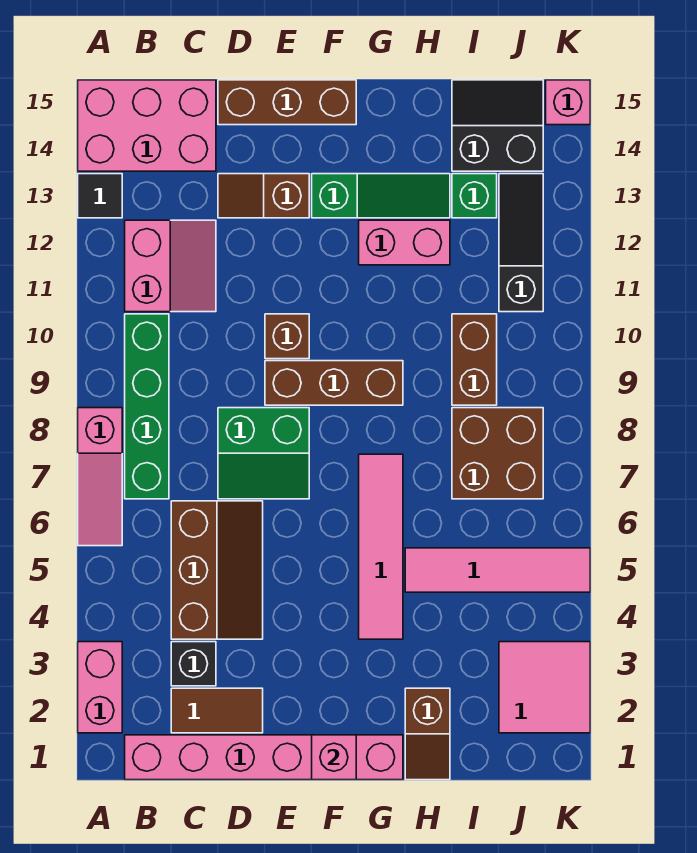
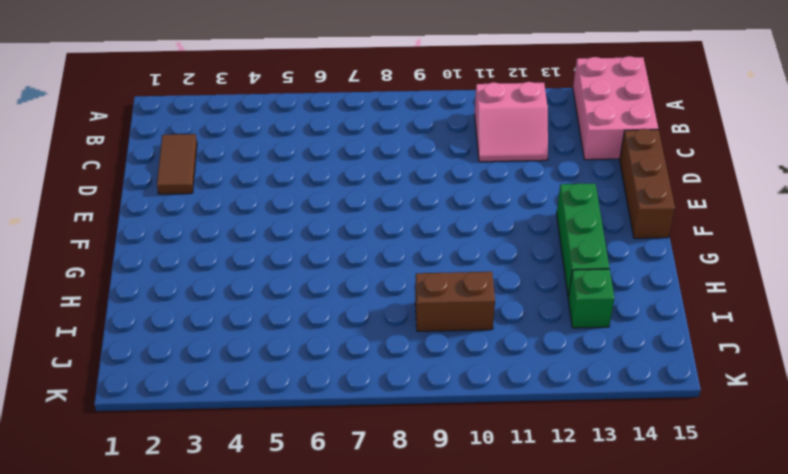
green brick F13:H13 level 1 -> green slope F13:H13 level 1 top F
none -> pink brick A2:A3 level 1
none -> pink slope A6:A8 level 1 top 8
none -> black tile A13 level 1

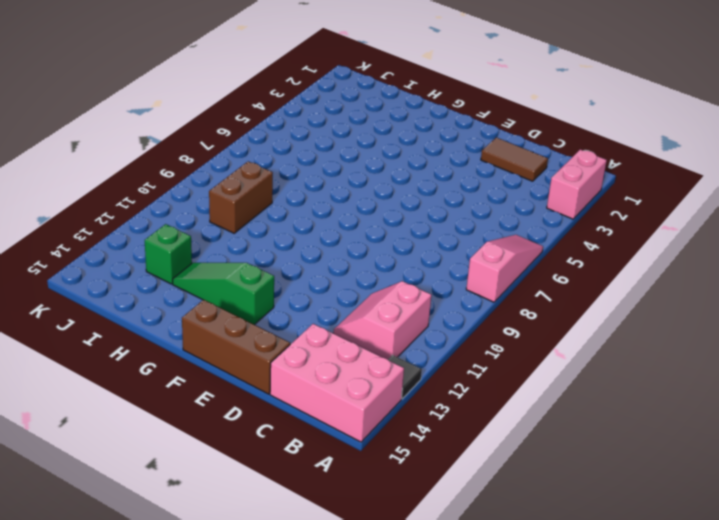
none -> pink brick B1:G1 level 1
none -> green brick B7:B10 level 1
none -> black brick C3 level 1

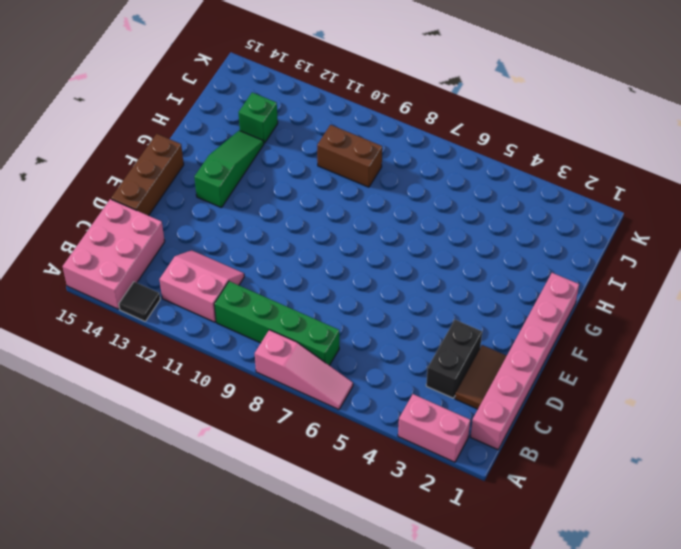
black brick C3:D3 level 1 -> black brick C3 level 1
none -> brown slope C4:D6 level 1 top C
none -> green slope D7:E8 level 1 top 8
none -> brown slope D13:E13 level 1 top E

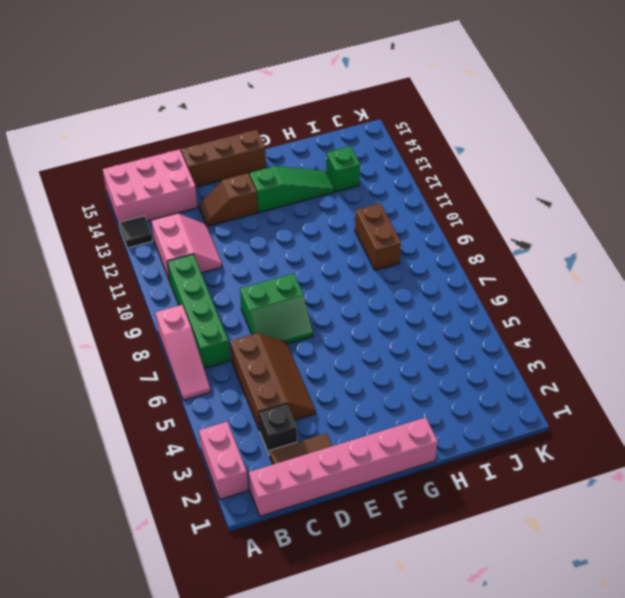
none -> brown brick E9:G9 level 1
none -> brown brick E10 level 1
none -> pink tile G4:G7 level 1

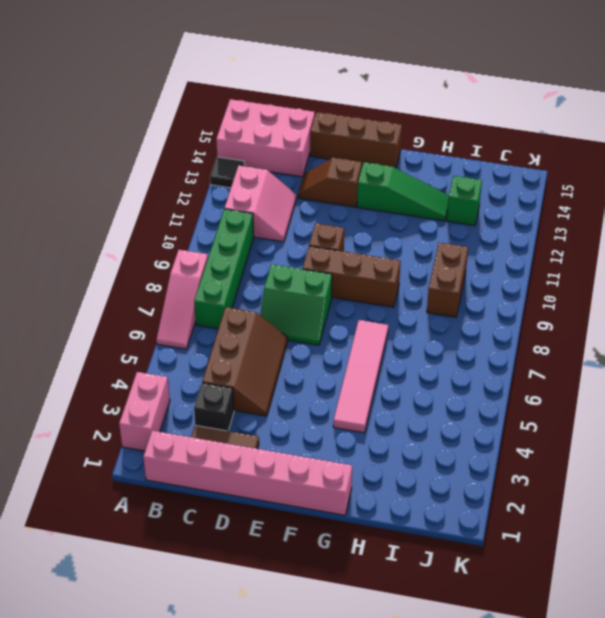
none -> pink brick G12:H12 level 1
none -> brown slope H1:H2 level 1 top 2
none -> pink tile H5:K5 level 1

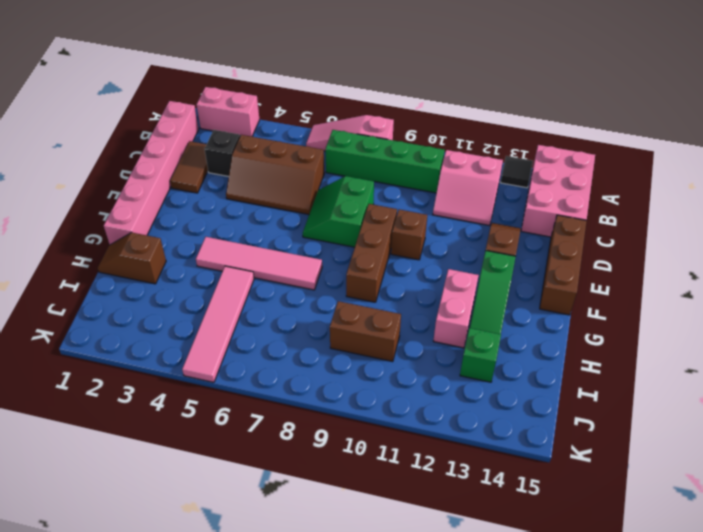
none -> brown brick I7:J8 level 1
none -> black slope I14:J15 level 1 top 14
none -> pink tile J2:K3 level 1

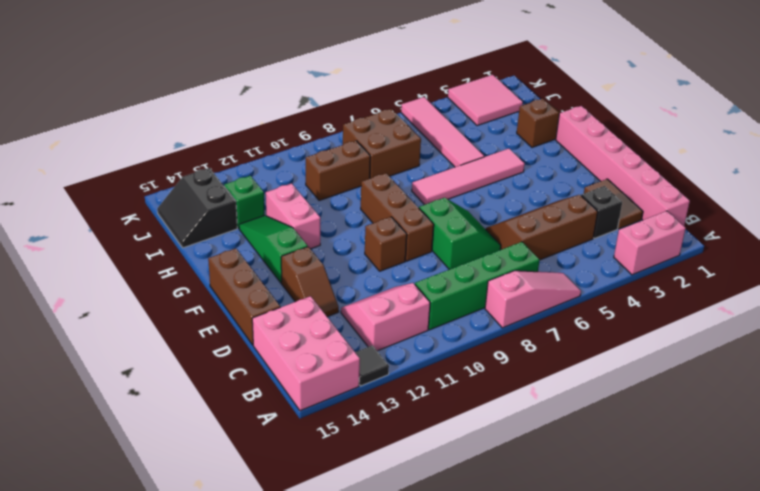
none -> black slope J11:J13 level 1 top 11
none -> pink brick K15 level 1
none -> pink brick F1 level 2

